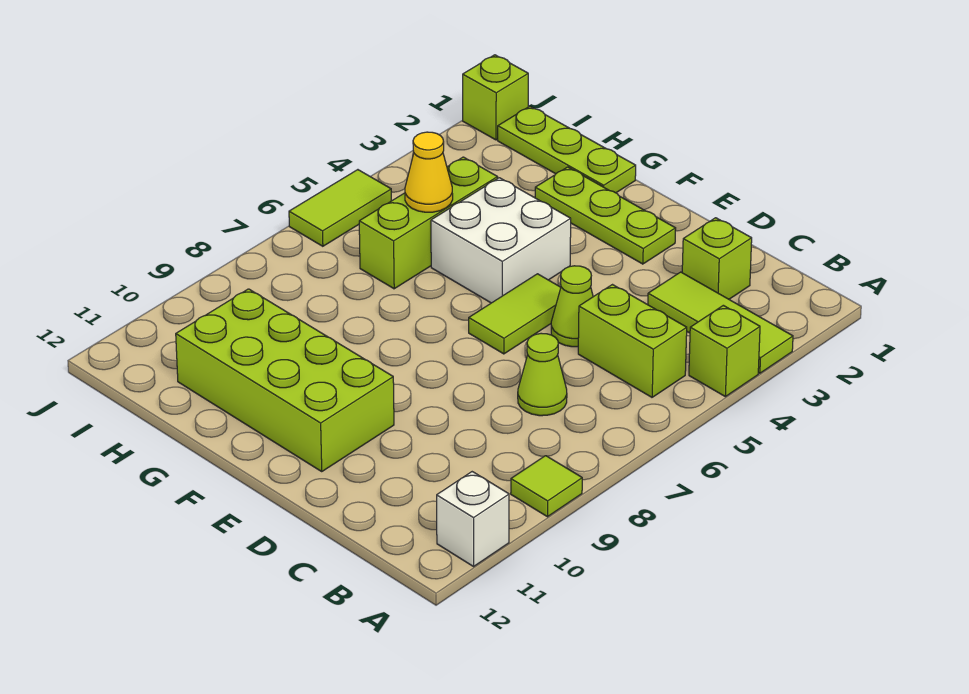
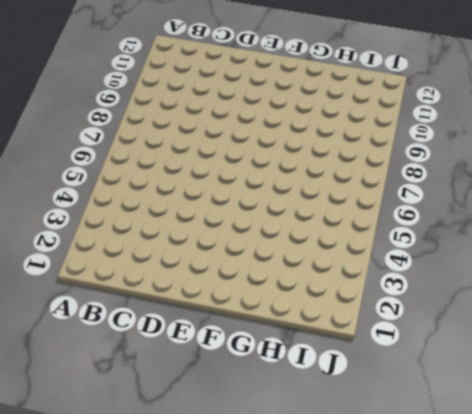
none -> lime tile A3:C3 level 1
none -> lime brick A4 level 1
none -> lime tile A9 level 1

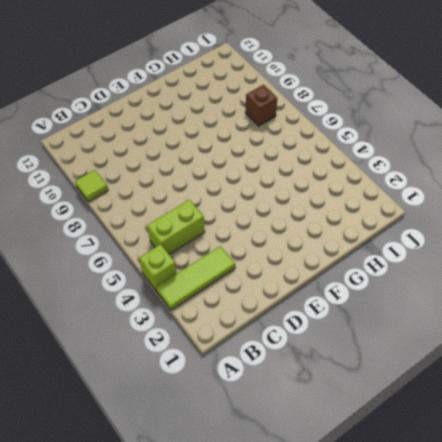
brown brick I8 level 1 -> none
none -> white brick A11 level 1
none -> lime brick C2 level 1
none -> lime cone C7 level 1

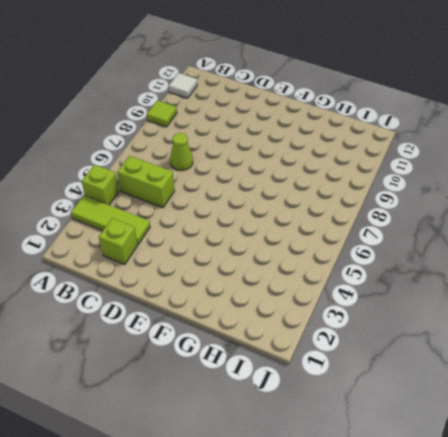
white tile A11 level 1 -> white brick A11 level 1
none -> lime cone D5 level 1
none -> lime plate E2:G2 level 1
none -> lime tile E5:E6 level 1

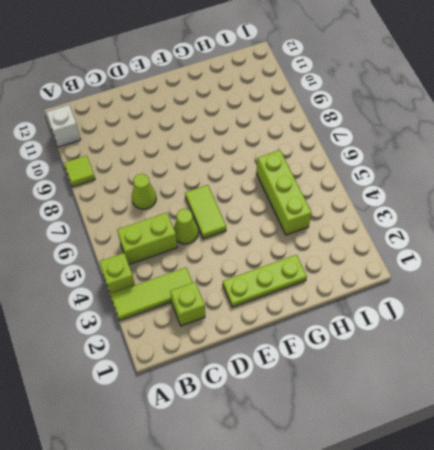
none -> lime brick E10:H11 level 1
none -> white brick F4:G5 level 1
none -> lime plate G1:I1 level 1

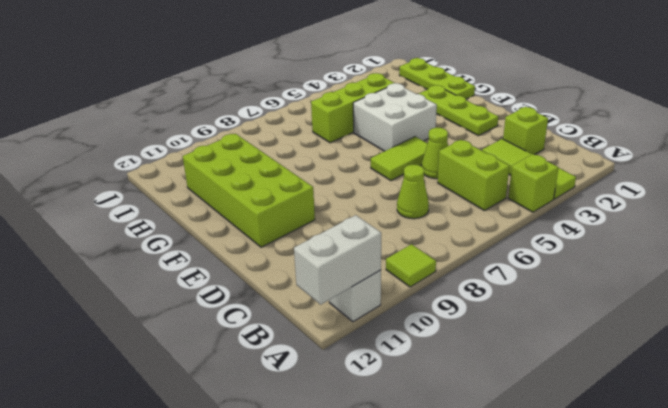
white brick A11:A12 level 2 -> none
none -> lime brick J1 level 1
none -> lime tile J5:J6 level 1
none -> yellow cone H5 level 2

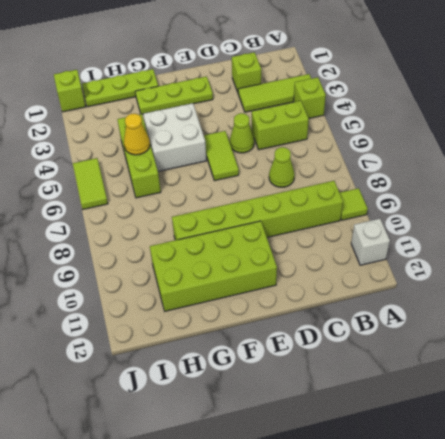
lime brick B9:G9 level 1 -> none

